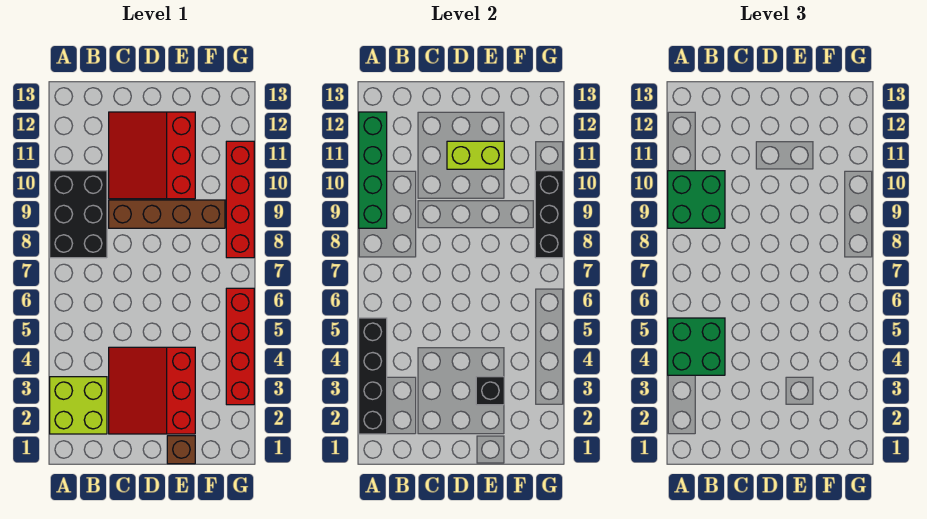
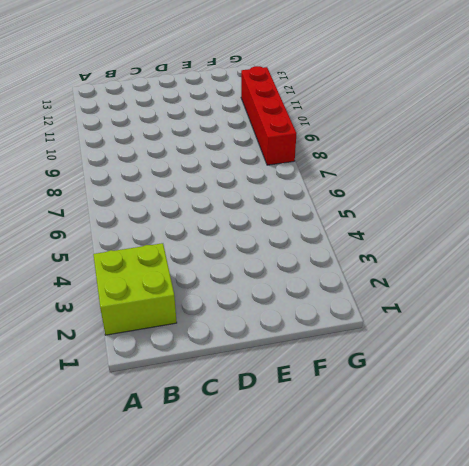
none -> black brick A8:B10 level 1
none -> red slope C2:E4 level 1 top E
none -> brown brick C9:F9 level 1

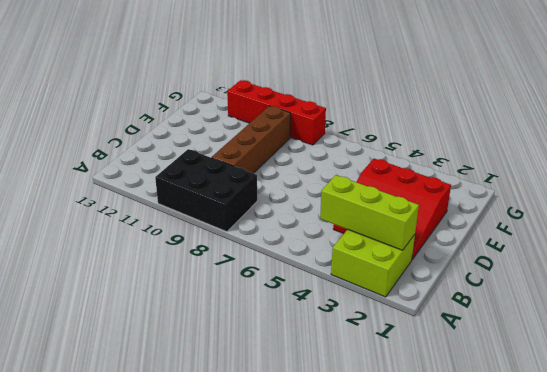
lime brick B2:B4 level 2 -> none
none -> red slope C10:E12 level 1 top E
none -> brown brick E1 level 1
none -> red brick G3:G6 level 1

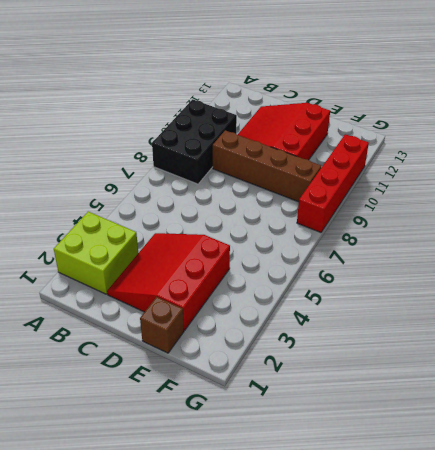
none -> red brick G3:G6 level 1
none -> black brick A2:A5 level 2
none -> green brick A9:A12 level 2

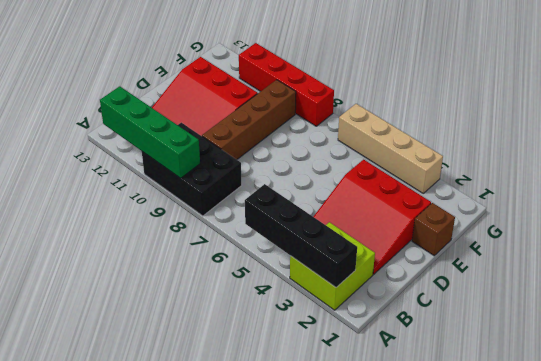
tan brick G3:G6 level 1 -> red brick G3:G6 level 1
none -> lime brick D11:E11 level 2
none -> black brick E3 level 2
none -> black brick G8:G10 level 2

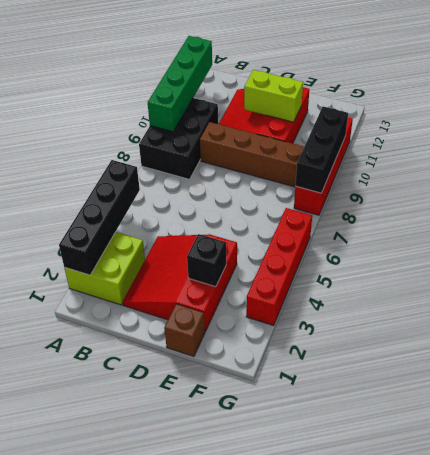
none -> green brick A4:B5 level 3
none -> green brick A9:B10 level 3

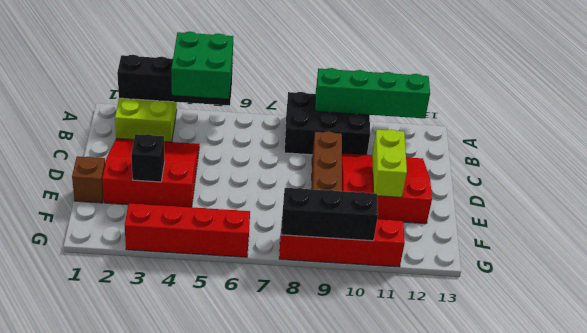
none -> green brick A9:B10 level 3

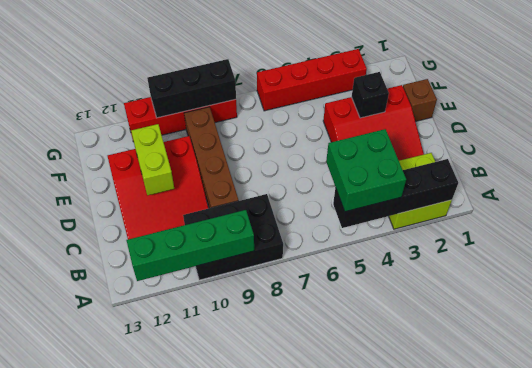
none -> green brick A9:B10 level 3

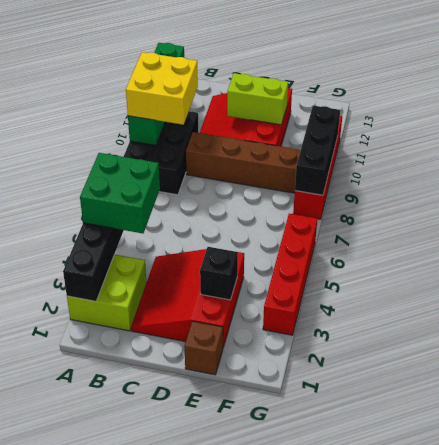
yellow brick A9:B10 level 3 -> green brick A9:B10 level 3

